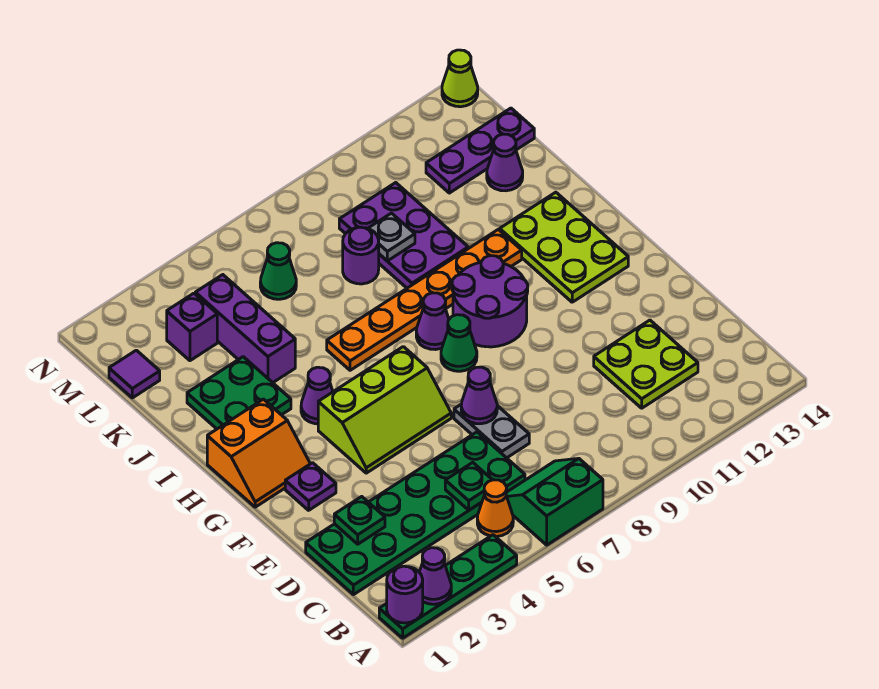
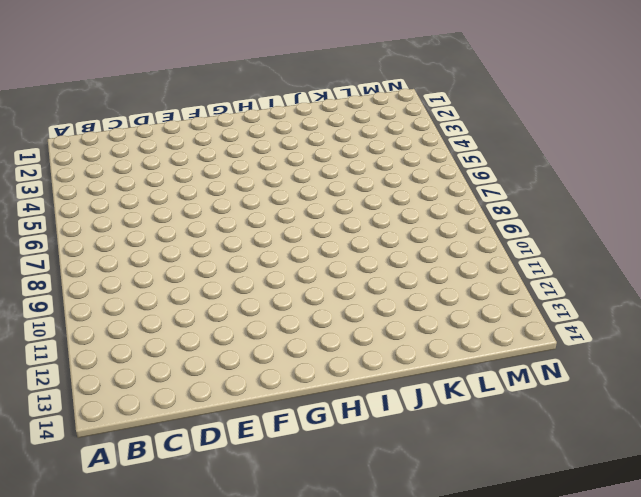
none -> green plate A1:A4 level 1
none -> green slope A6:B7 level 1 top A
none -> orange cone B5 level 1
none -> green plate C1:D6 level 1

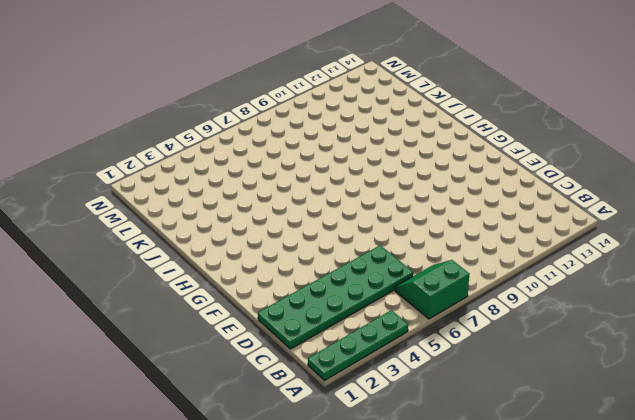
none -> orange cone B5 level 1
none -> lime plate C11:D12 level 1
none -> grey plate D7:E7 level 1
none -> purple plate F2 level 1

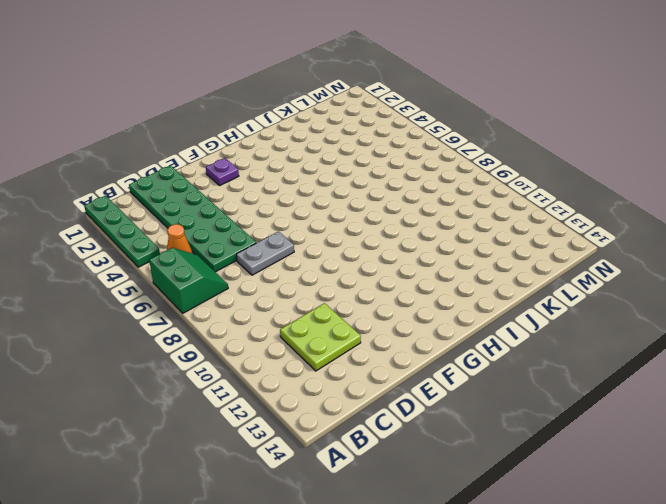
none -> lime slope F4:G6 level 1 top G
none -> orange slope G1:H2 level 1 top H
none -> green cone G8 level 1
none -> purple round brick G9:H10 level 1

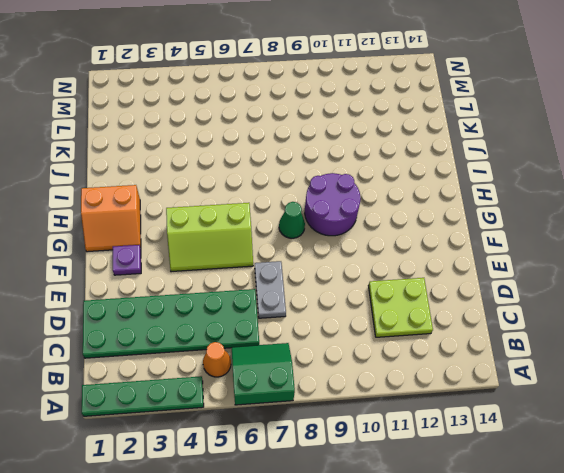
none -> lime plate G12:I13 level 1
none -> purple cone H4 level 1
none -> purple cone H8 level 1
none -> green plate I2:J3 level 1

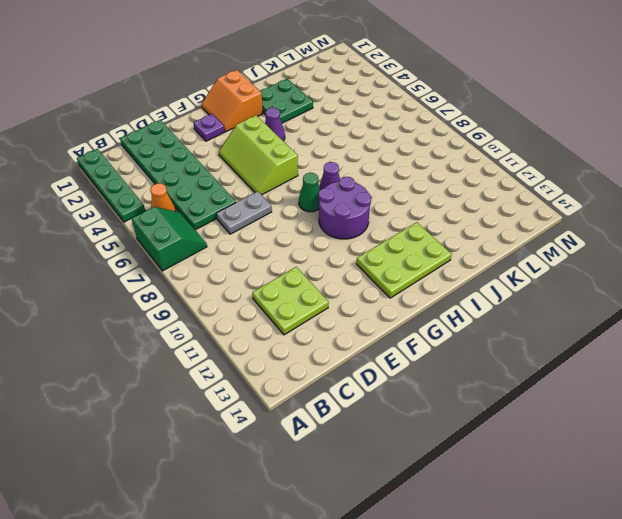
none -> orange plate I6:I11 level 1
none -> purple brick J4:L4 level 1
none -> purple plate J9:L10 level 1
none -> purple round brick K8 level 1

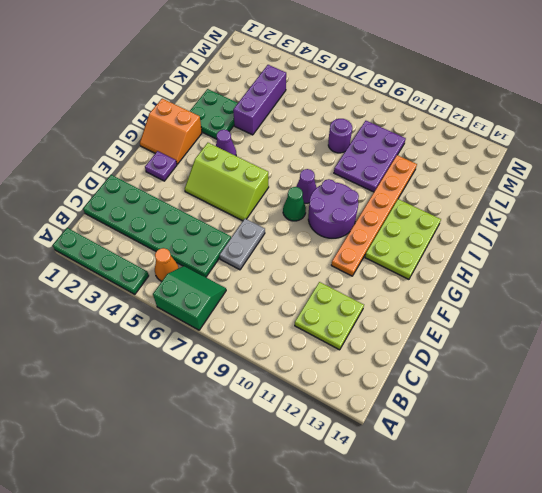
orange plate F11:K11 level 1 -> orange plate I6:I11 level 1
none -> purple cone K13 level 1
none -> purple tile L1 level 1
none -> purple brick L3 level 1
none -> green cone L6 level 1

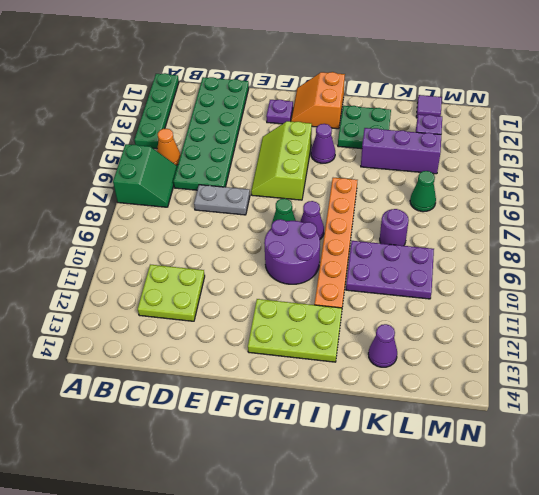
none -> purple plate L12:L14 level 1
none -> lime cone N14 level 1
none -> purple round brick A1 level 2
none -> purple cone A2 level 2

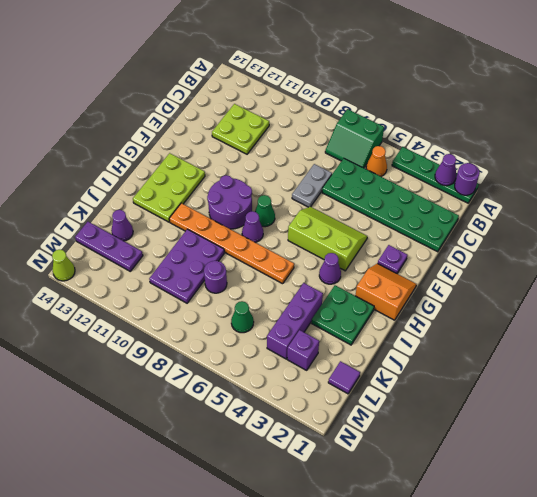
none -> green plate C5 level 2
none -> green plate D2 level 2
none -> purple cone E7 level 2
none -> grey plate K9 level 2

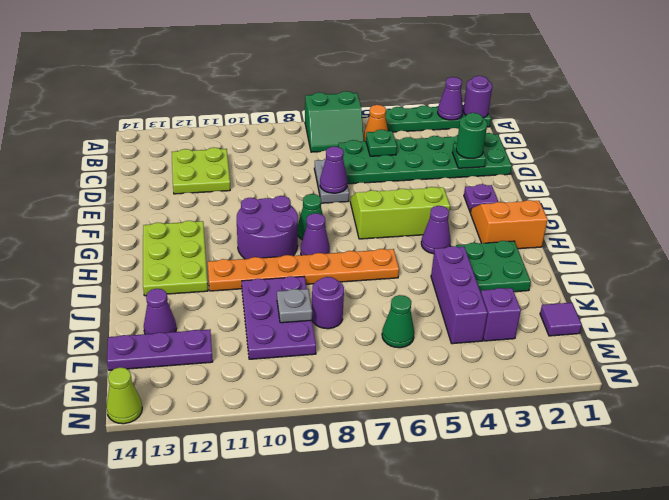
green round brick D2 level 3 -> none

